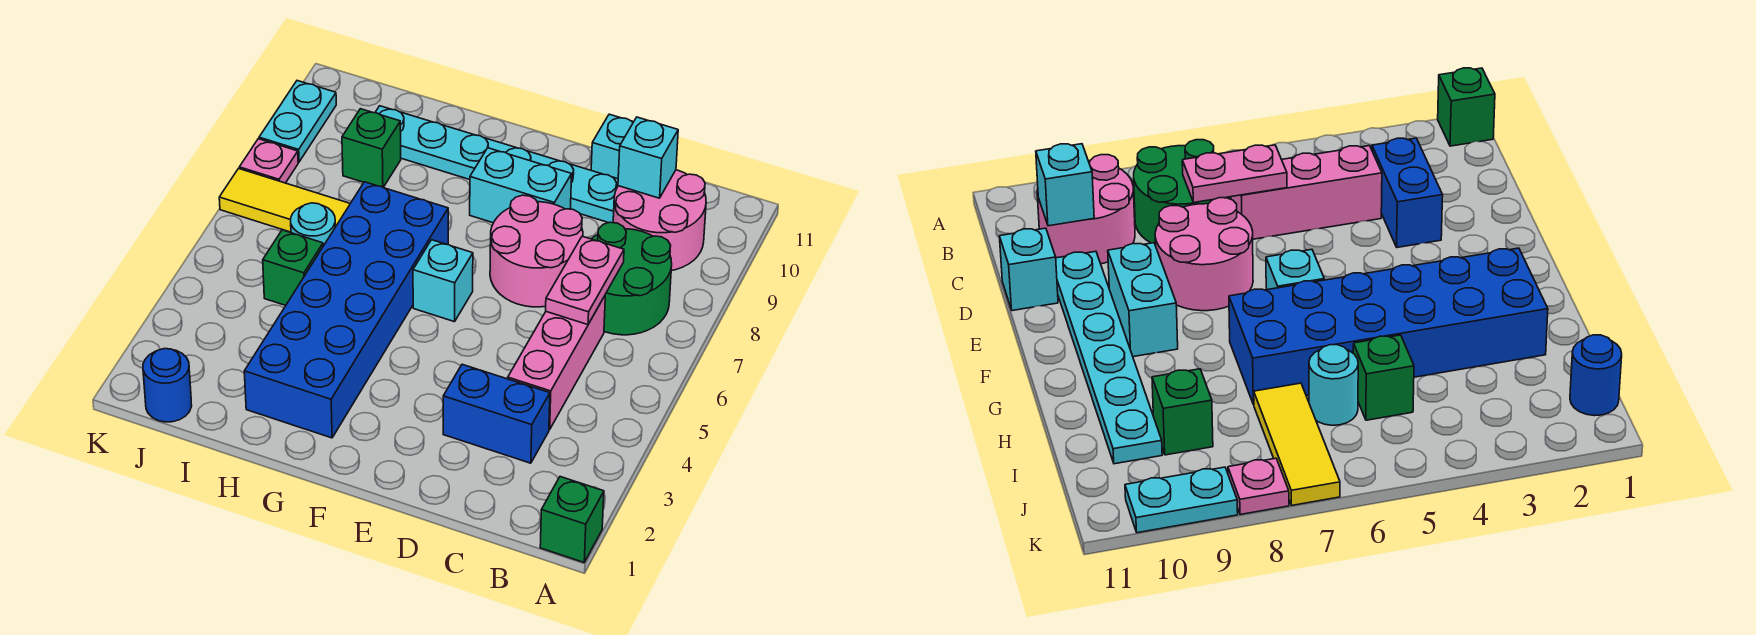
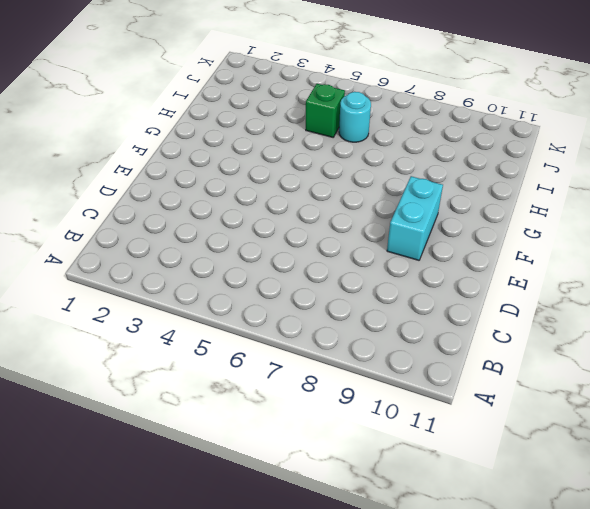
none -> green brick A1 level 1
none -> green round brick B7:C8 level 1
none -> pink round brick B9:C10 level 1

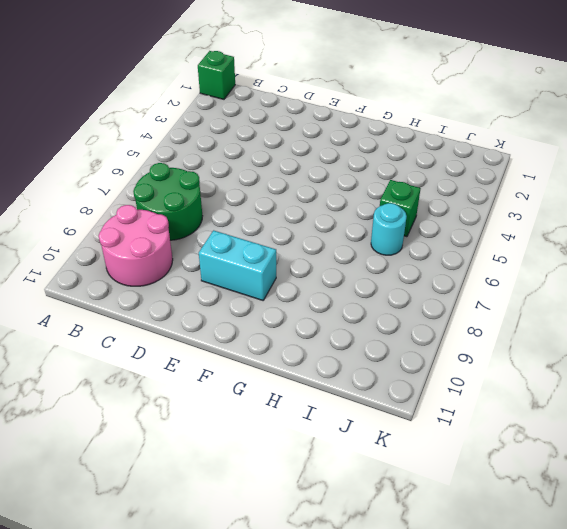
none -> blue brick C3:D3 level 1
none -> pink brick C4:C6 level 1
none -> pink round brick D7:E8 level 1

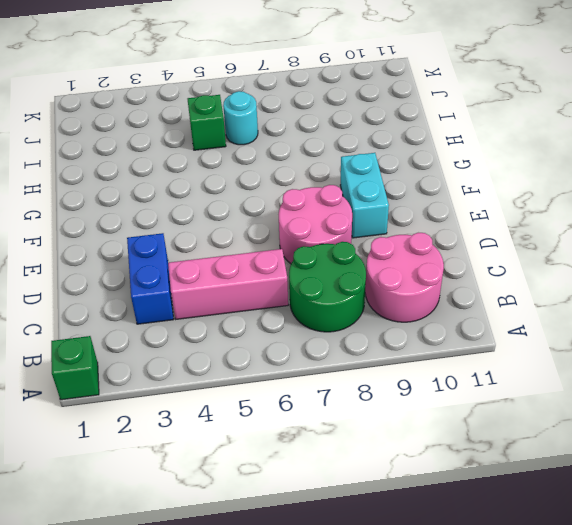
none -> cyan plate D10:I10 level 1
none -> cyan brick D11 level 1
none -> cyan brick F6 level 1

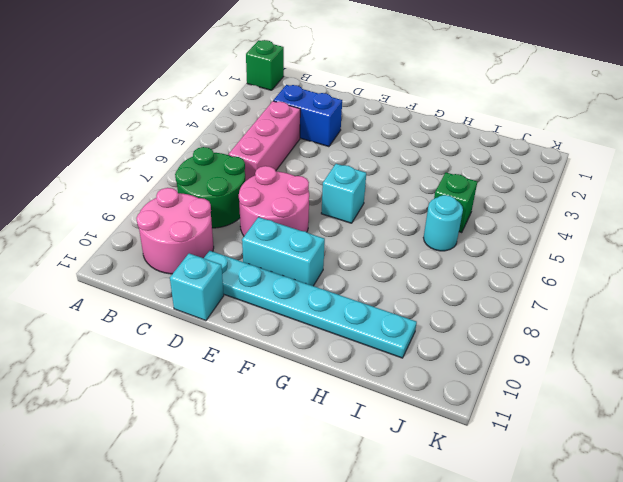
none -> blue brick G2:H7 level 1
none -> yellow tile I7:K7 level 1
none -> green brick I9 level 1

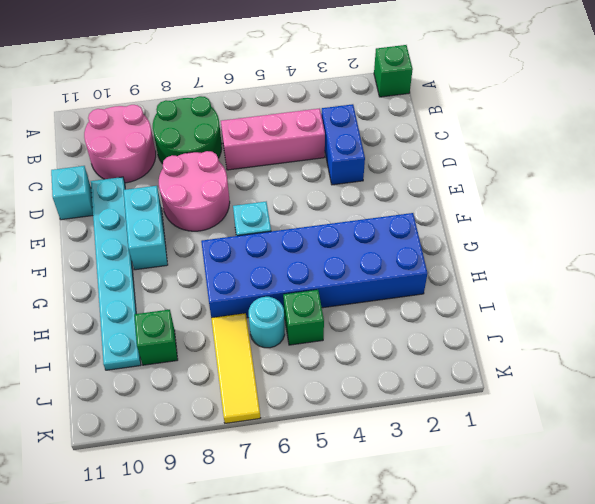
none -> blue round brick J1 level 1
none -> pink plate K8 level 1
none -> cyan plate K9:K10 level 1

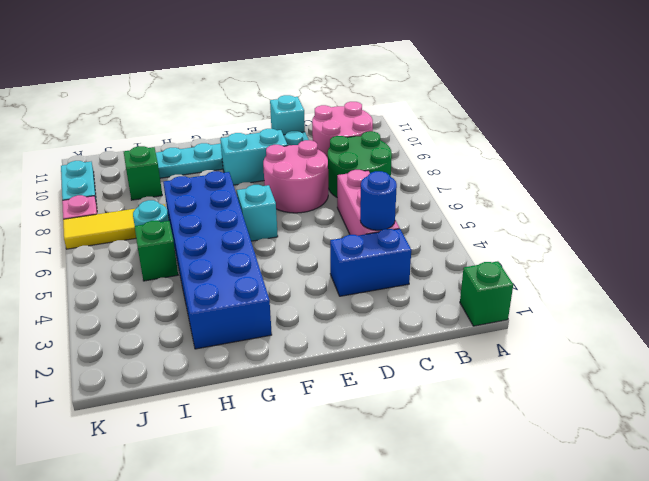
blue round brick C4 level 2 -> blue round brick J1 level 1
none -> pink plate C6:C7 level 2
none -> cyan brick C10 level 2

